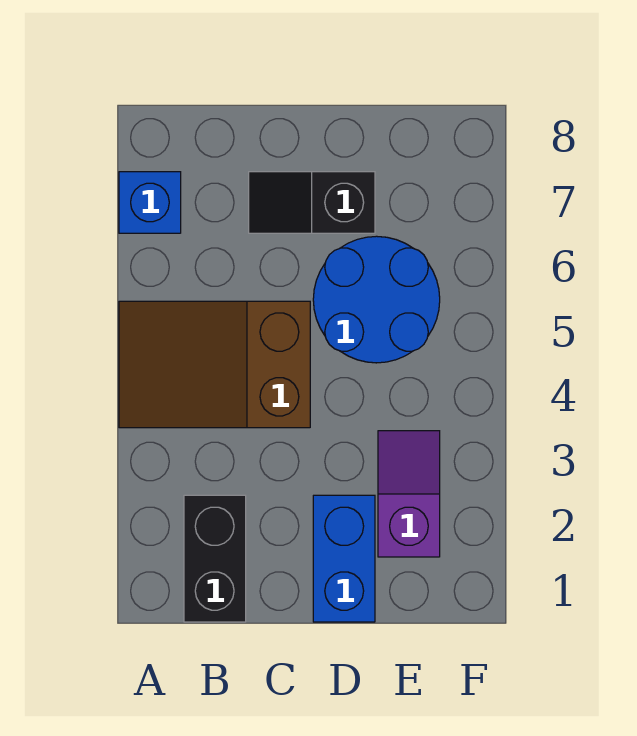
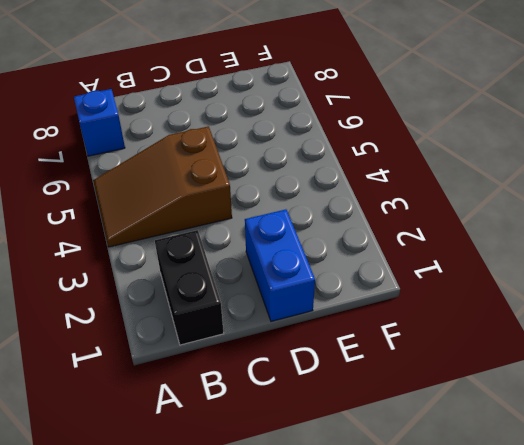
none -> black slope C7:D7 level 1 top D
none -> blue round brick D5:E6 level 1

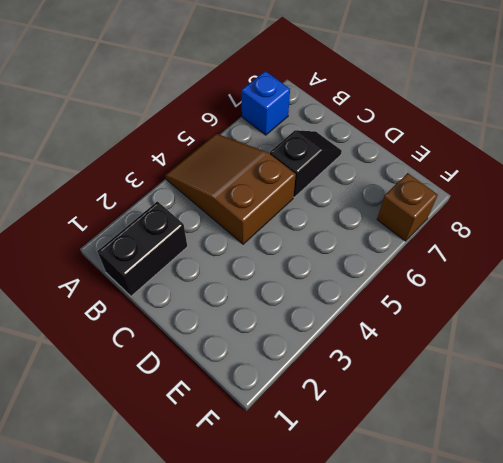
black slope C6:C7 level 1 top 6 -> black slope C7:D7 level 1 top D
brown brick F7 level 1 -> none
none -> blue brick D1:D2 level 1
none -> blue round brick D5:E6 level 1

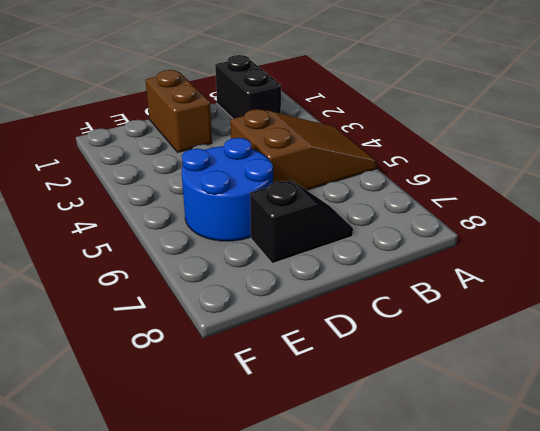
brown brick D1:D2 level 1 -> blue brick D1:D2 level 1
none -> blue brick A7 level 1
none -> purple slope E2:E3 level 1 top 2

